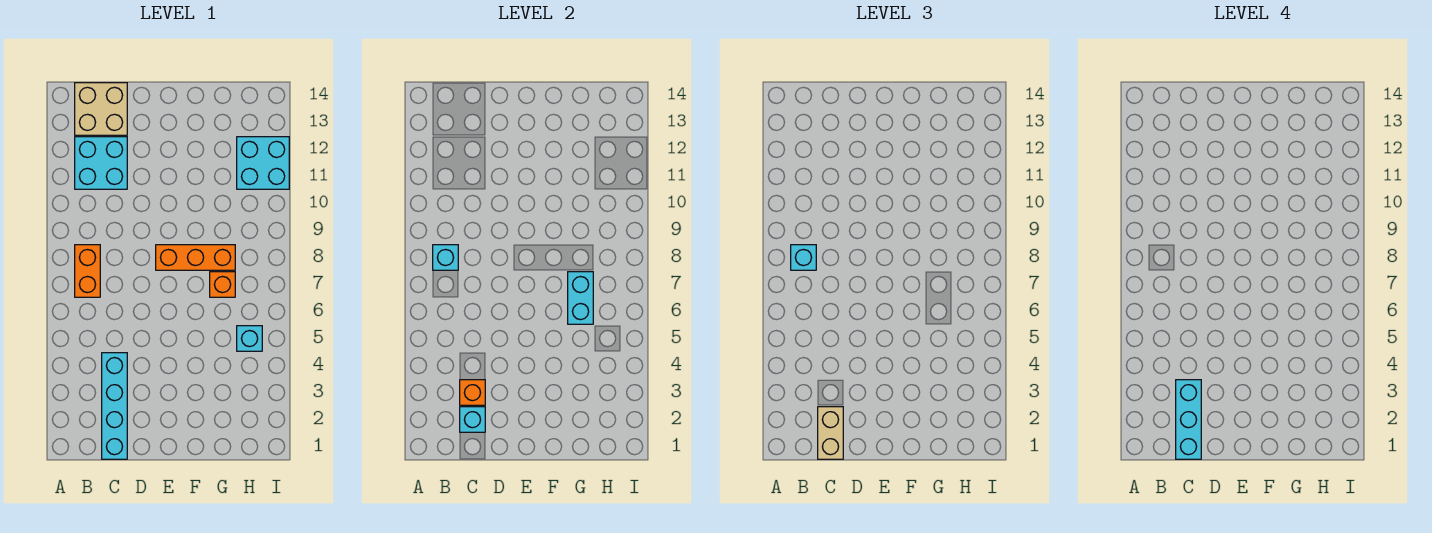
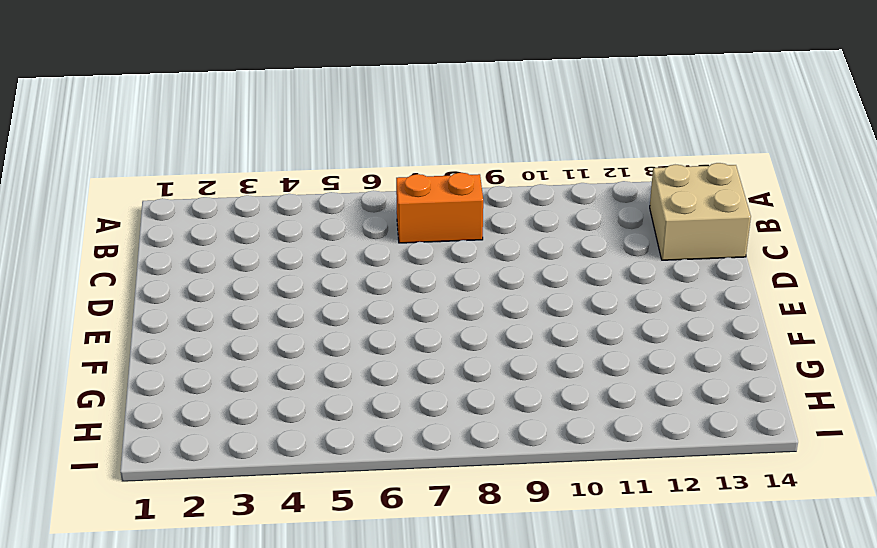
none -> cyan brick B11:C12 level 1
none -> cyan brick C1:C4 level 1
none -> orange brick E8:G8 level 1

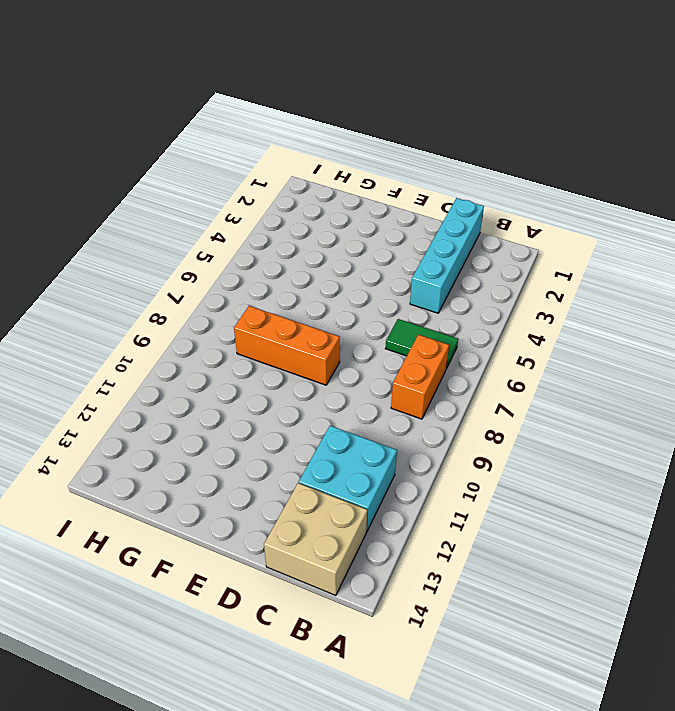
green tile B6:C6 level 1 -> none
none -> orange brick G7 level 1
none -> cyan brick H5 level 1
none -> cyan brick H11:I12 level 1

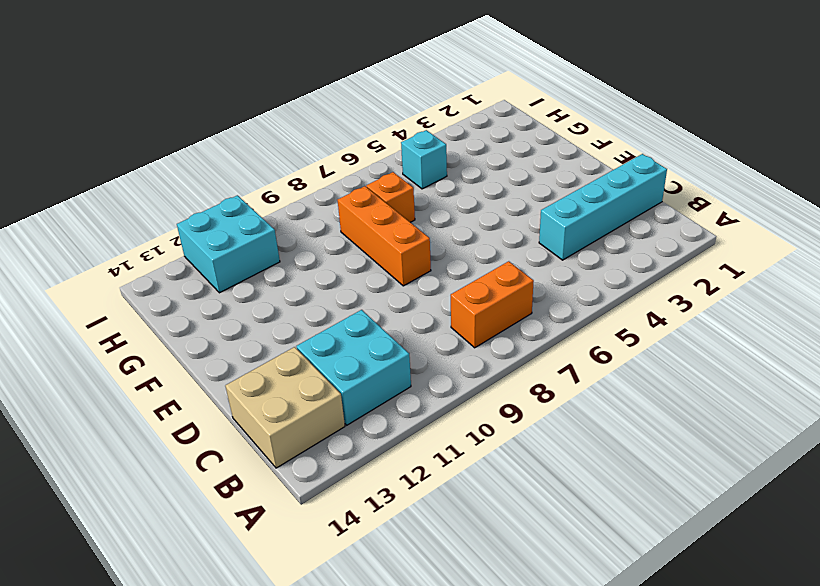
none -> cyan brick B8 level 2
none -> cyan brick C2 level 2
none -> orange brick C3 level 2

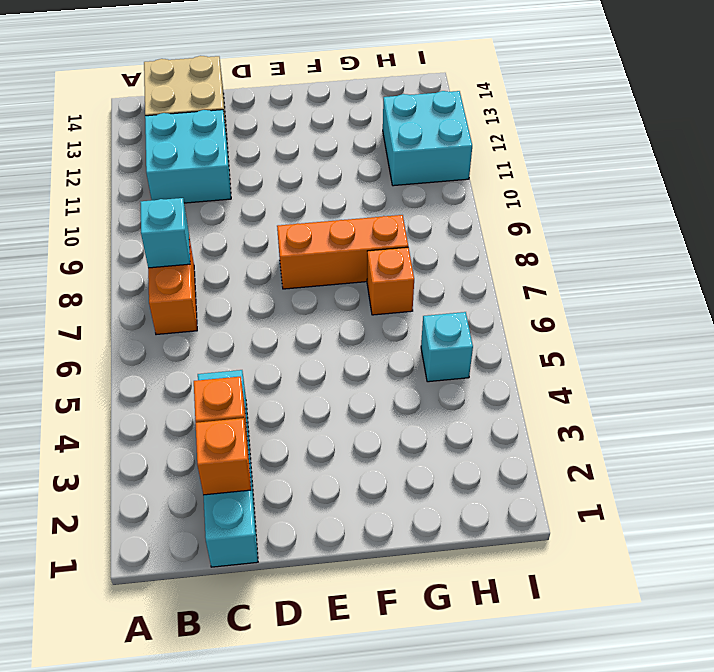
orange brick C2 level 2 -> cyan brick C2 level 2
none -> cyan brick G6:G7 level 2
none -> cyan brick B8 level 3
none -> tan brick C1:C2 level 3

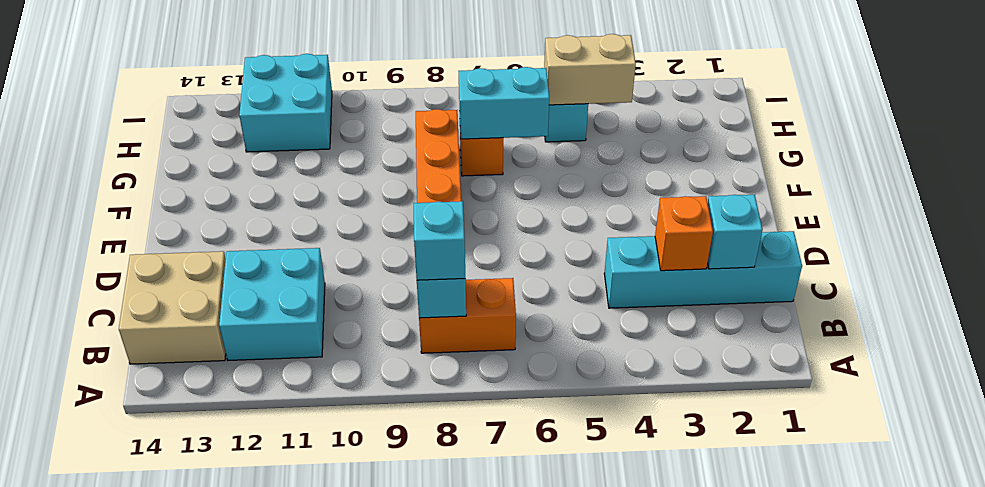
tan brick H4:H5 level 2 -> tan brick C1:C2 level 3
none -> cyan brick C1:C3 level 4

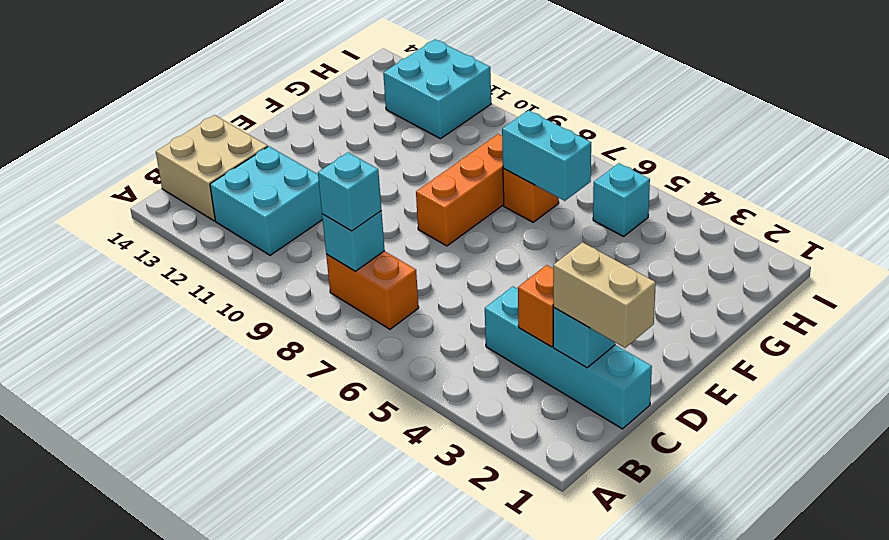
none -> cyan brick C1:C3 level 4

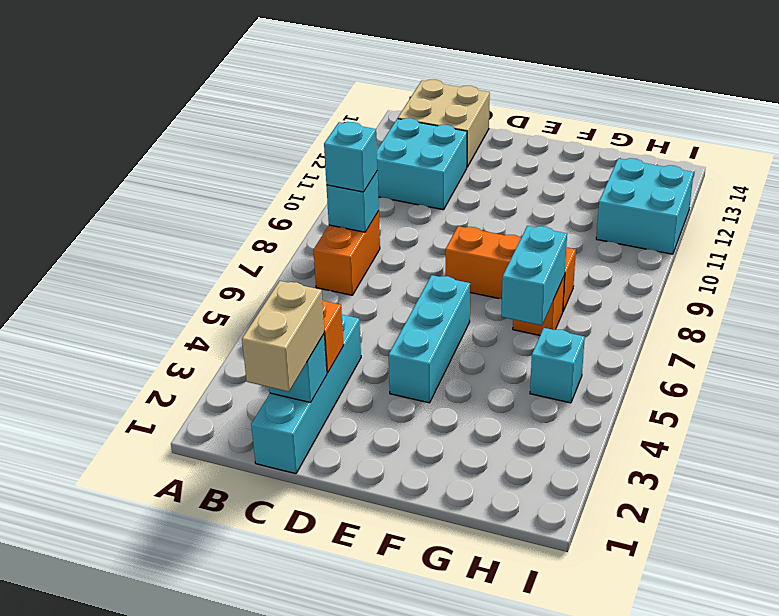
cyan brick E4:E6 level 1 -> cyan brick C1:C3 level 4

